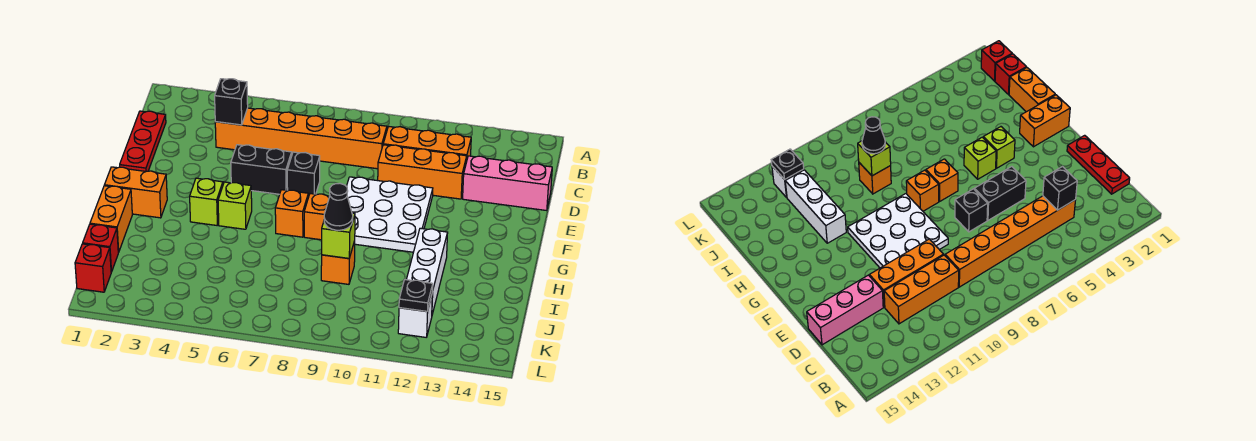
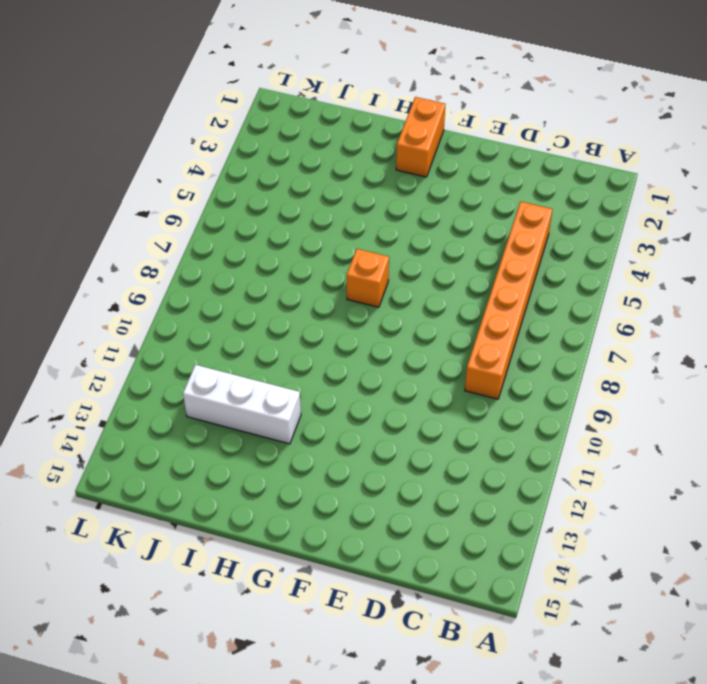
none -> red plate C1:E1 level 1
none -> orange brick C10:C12 level 1
none -> orange brick D10:D12 level 1

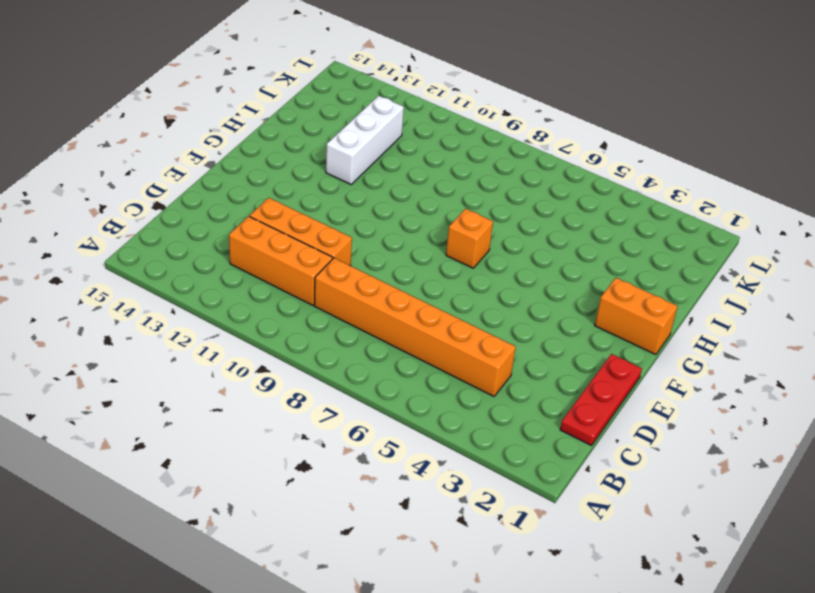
none -> pink brick D13:D15 level 1
none -> black brick E5:E6 level 1
none -> black brick E7 level 1

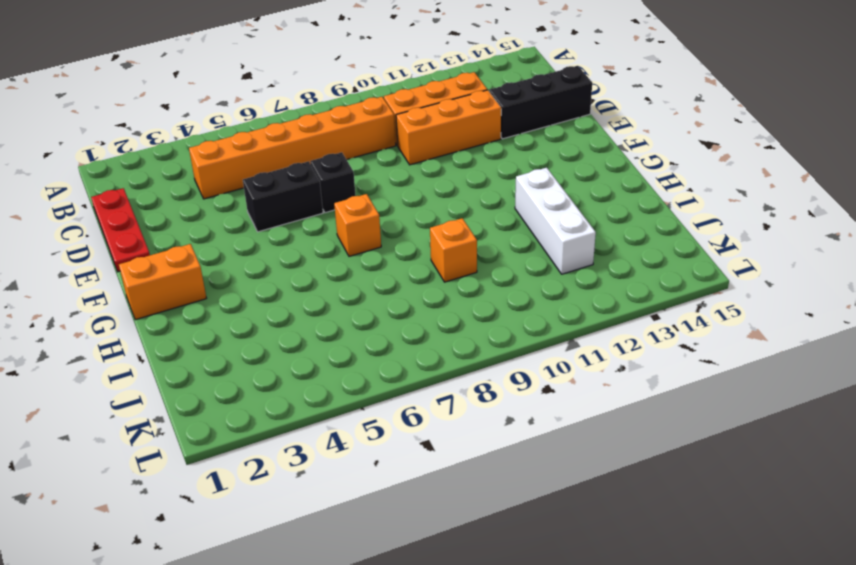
black brick D13:D15 level 1 -> pink brick D13:D15 level 1
none -> white plate E9:G11 level 1
none -> lime brick G4 level 1
none -> lime brick G5 level 1

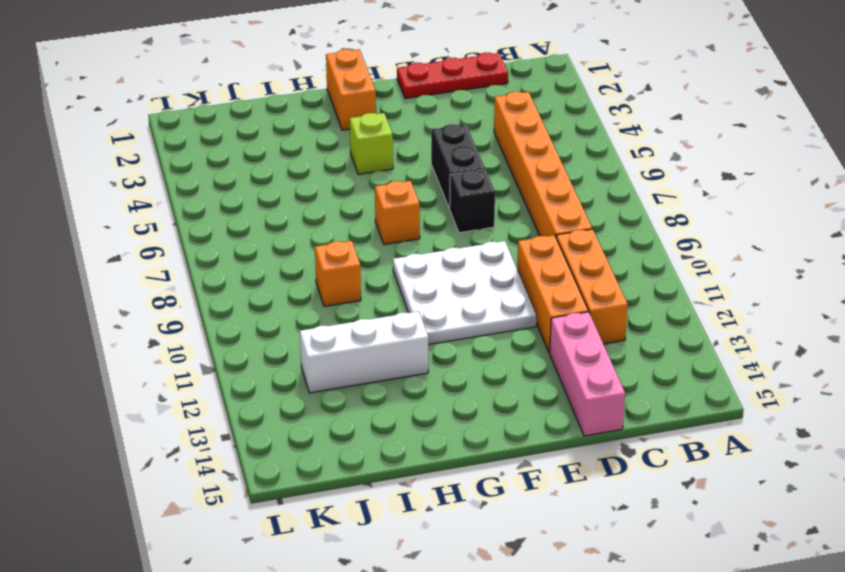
none -> lime brick G5 level 1
none -> orange brick G8 level 1
none -> orange brick H1:I1 level 1

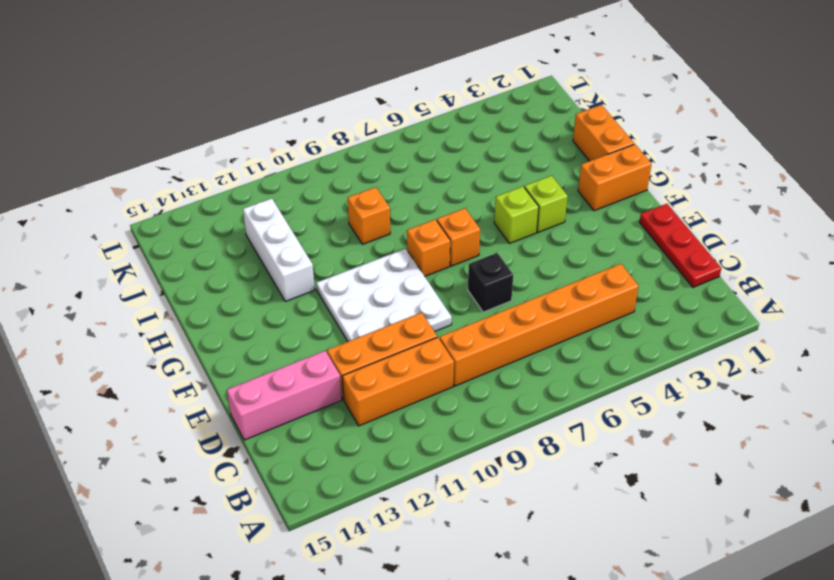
none -> black brick E5:E6 level 1
none -> red brick J1 level 1
none -> red brick K1 level 1

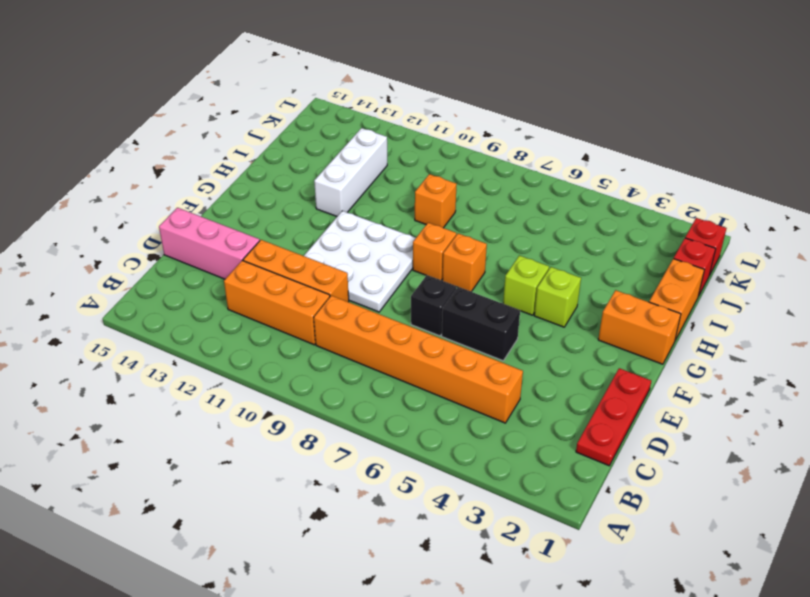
none -> white brick K12 level 1
none -> black brick C4 level 2
none -> lime brick I9 level 2

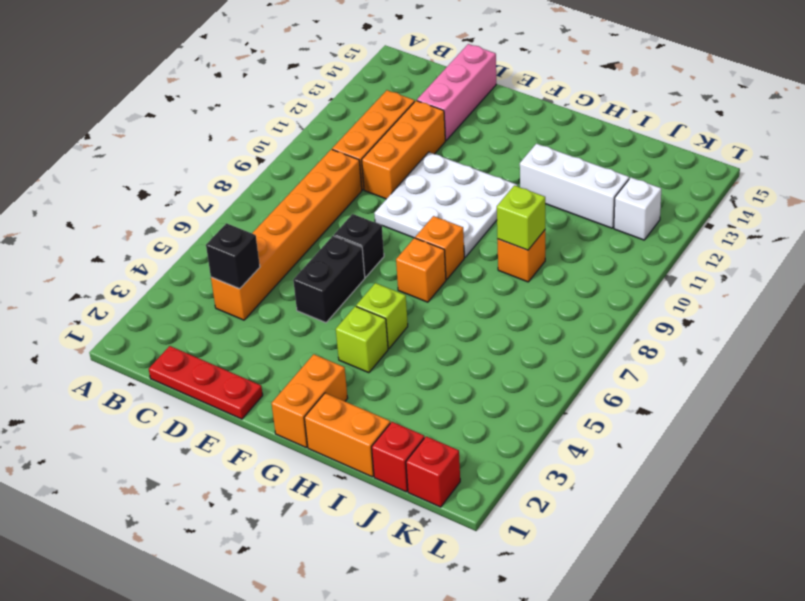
none -> black plate K12 level 2
none -> black cone I9 level 3

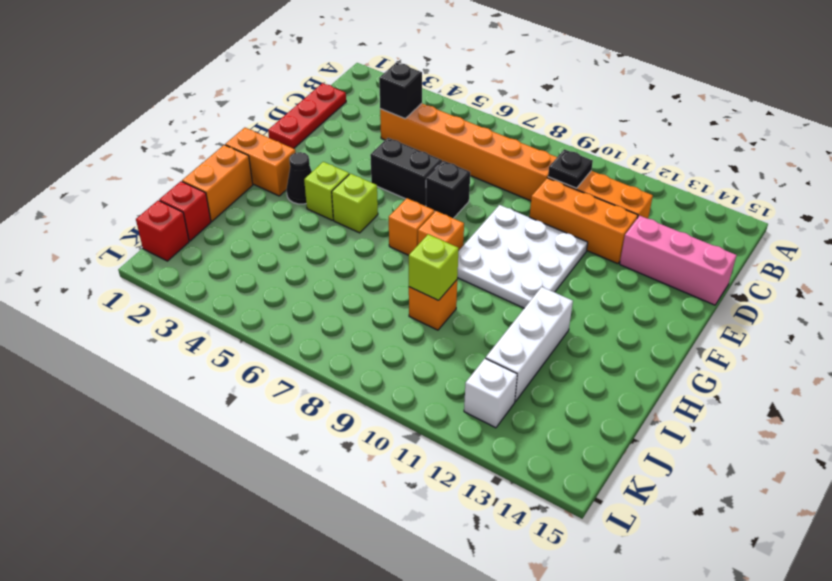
black plate C10 level 2 -> black plate K12 level 2
black cone G3 level 1 -> black cone I9 level 3

